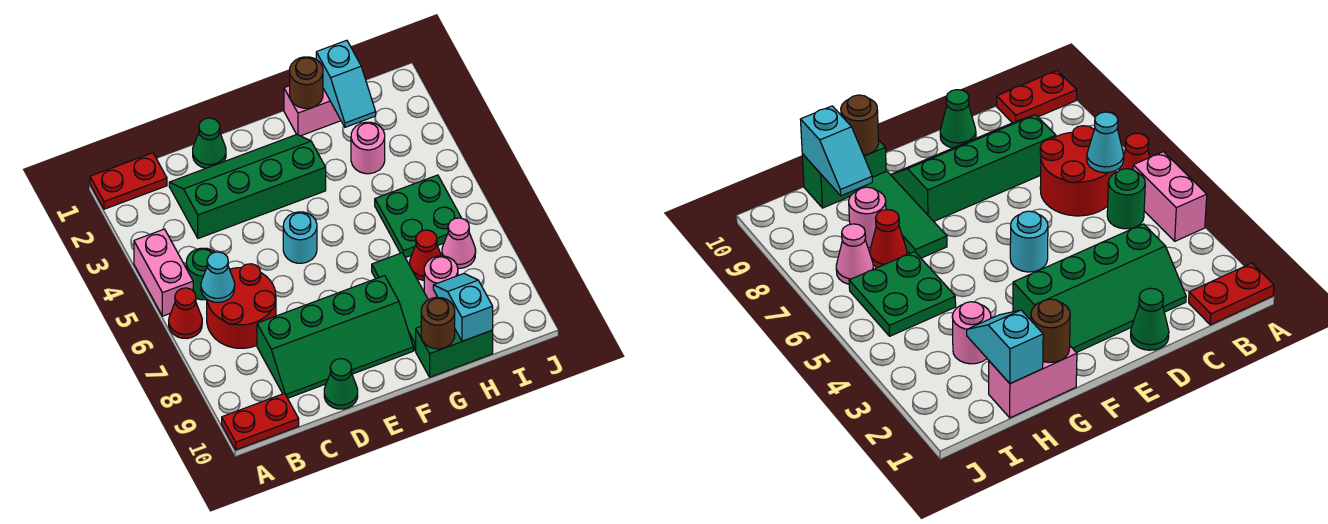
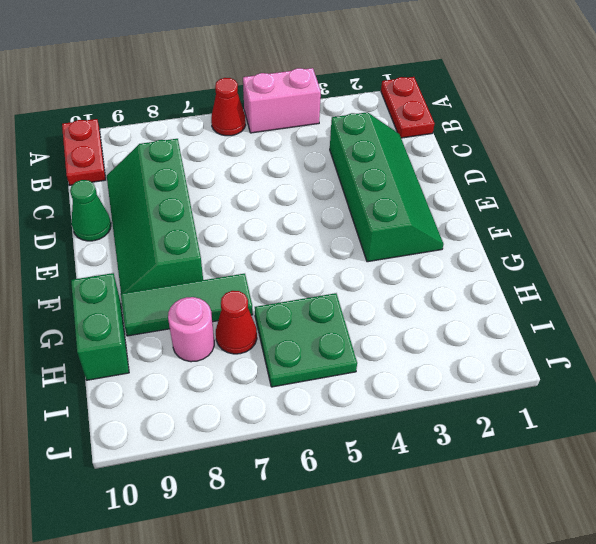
none -> green round brick B5 level 1
none -> red round brick B6:C7 level 1
none -> green cone D1 level 1

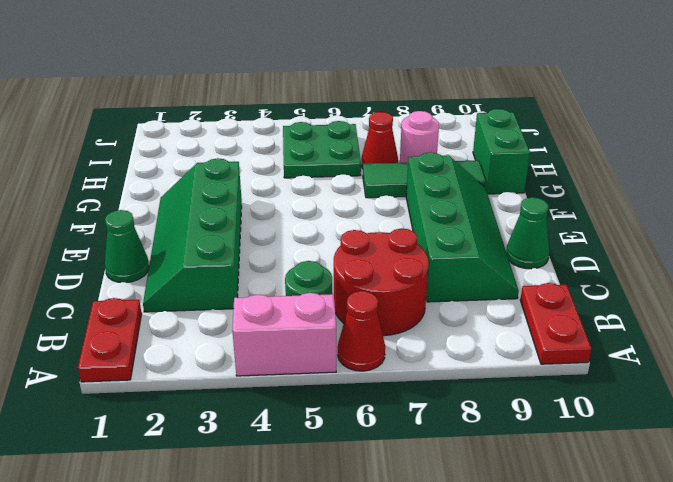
none -> cyan round brick E5 level 1
none -> pink brick G1:H1 level 1
none -> pink round brick H3 level 1

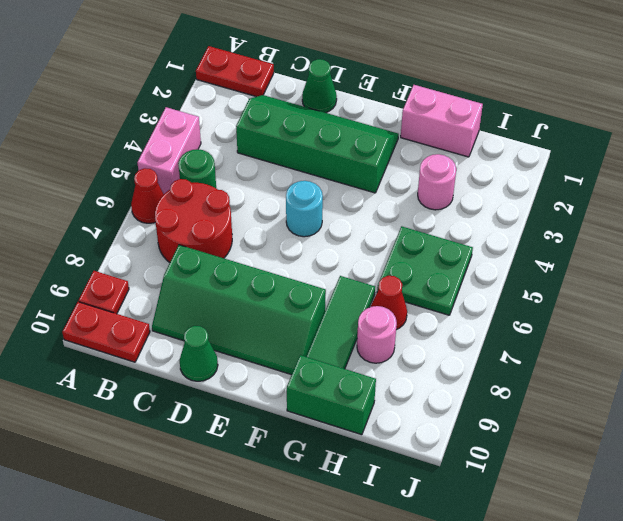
red plate A9 level 1 -> none
none -> pink cone I7 level 1
none -> cyan cone B6 level 2
none -> brown round brick G1 level 2

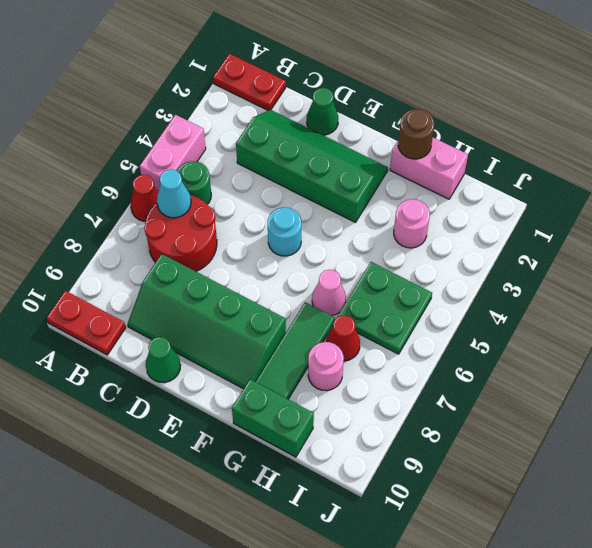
pink cone G6 level 1 -> pink cone I7 level 1
none -> brown round brick G10 level 2
none -> cyan slope H1:H2 level 2 top 1
none -> cyan slope H9:H10 level 2 top 10

